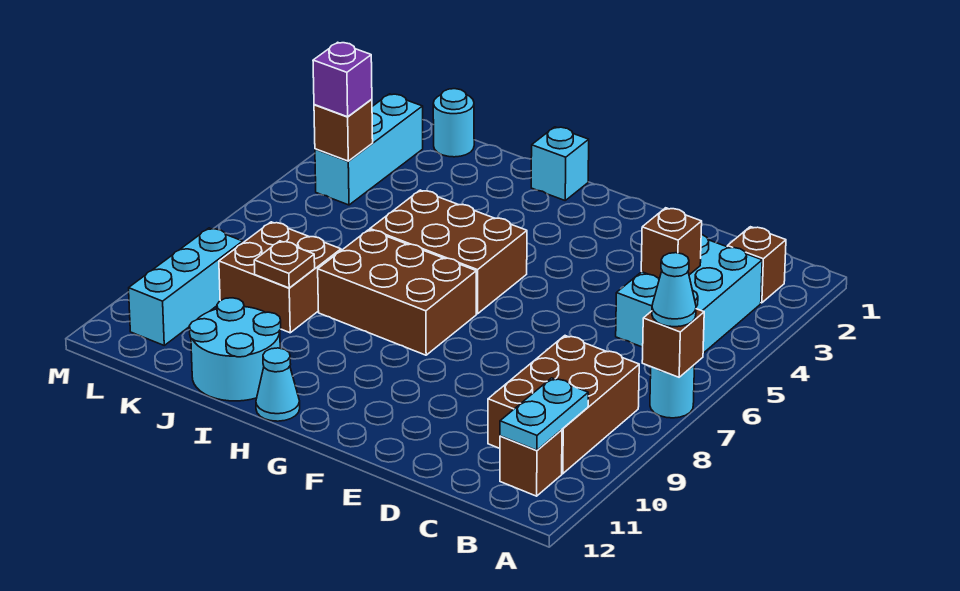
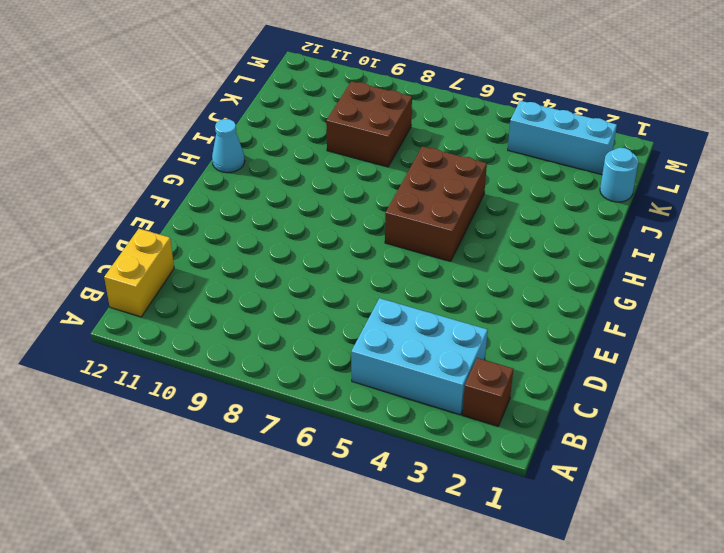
yellow brick B12:C12 level 1 -> none
none -> cyan round brick A7 level 1
none -> brown brick B8:C10 level 1
none -> brown brick B11 level 1

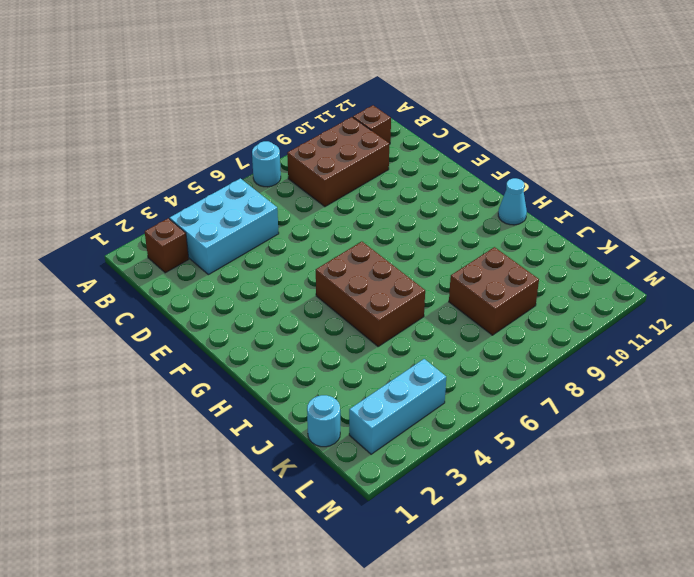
none -> brown brick G7:I8 level 1
none -> cyan brick H1 level 1
none -> cyan round brick I11:J12 level 1

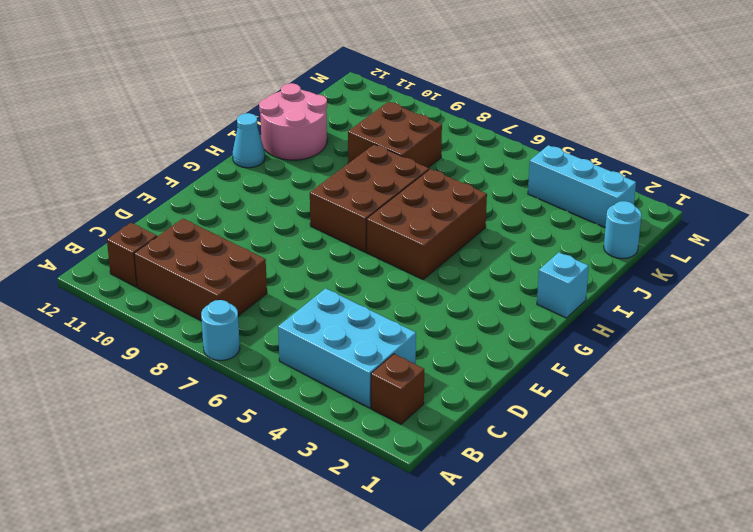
pink round brick I11:J12 level 1 -> cyan round brick I11:J12 level 1
none -> cyan brick L9:L11 level 1
none -> brown brick A7 level 2
none -> cyan plate B10:B11 level 2

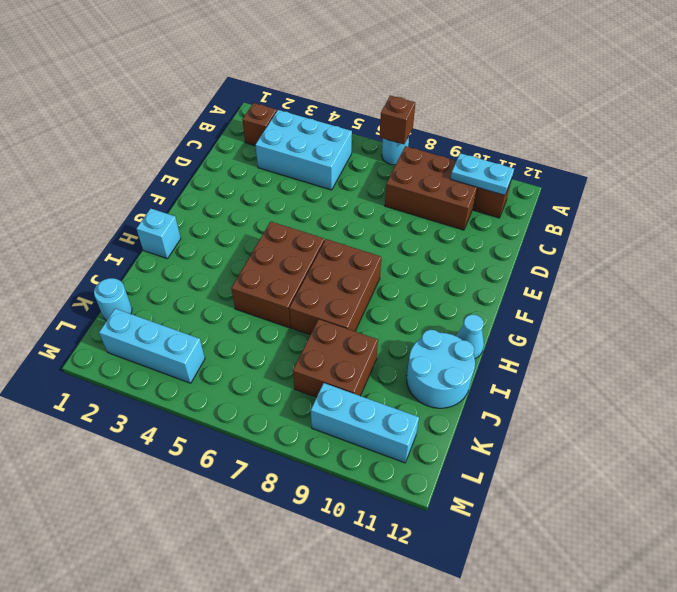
none -> brown brick C4 level 2
none -> brown plate J9 level 2
none -> brown brick L4 level 2

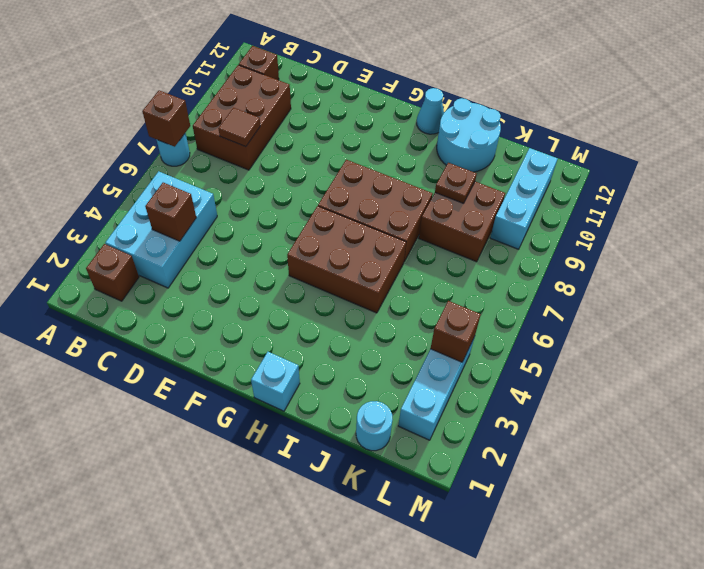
brown tile C8 level 2 -> none
none -> cyan plate B10:B11 level 2
none -> cyan cone A7 level 3
none -> purple brick L4 level 3

